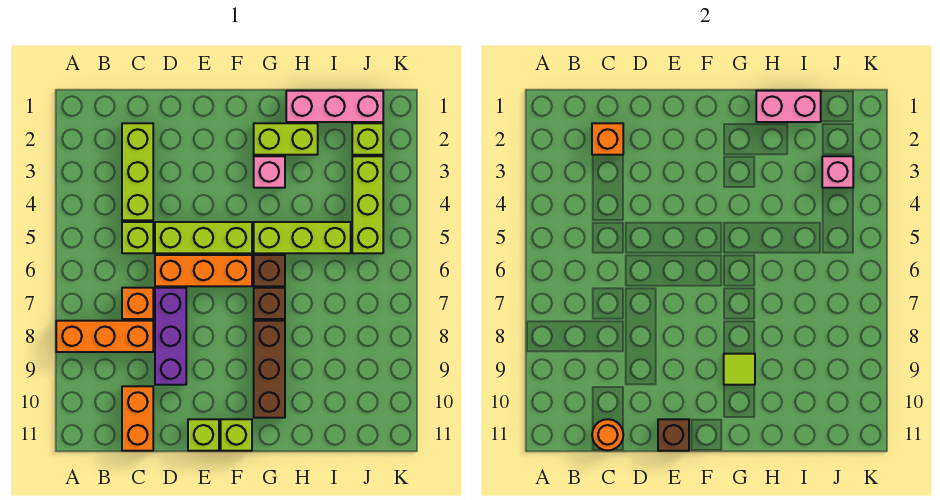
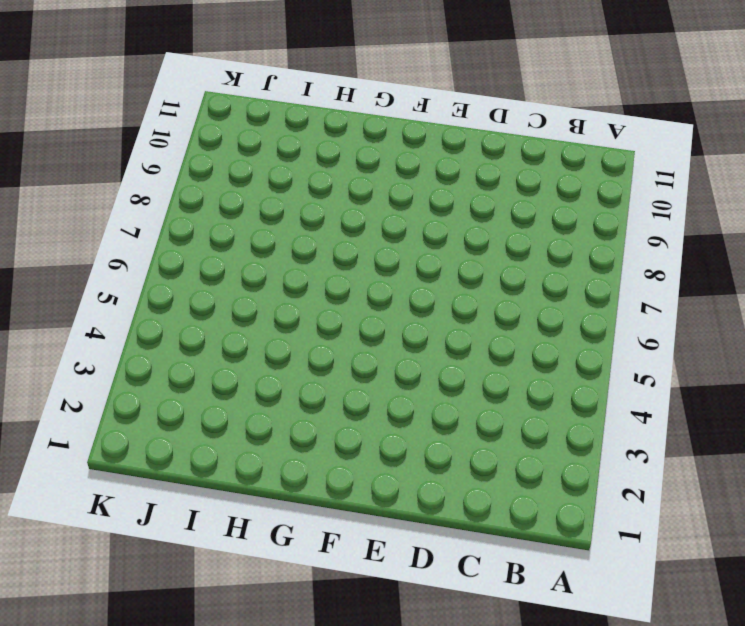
none -> orange brick A8:C8 level 1
none -> lime brick C2:C4 level 1
none -> lime brick C5 level 1

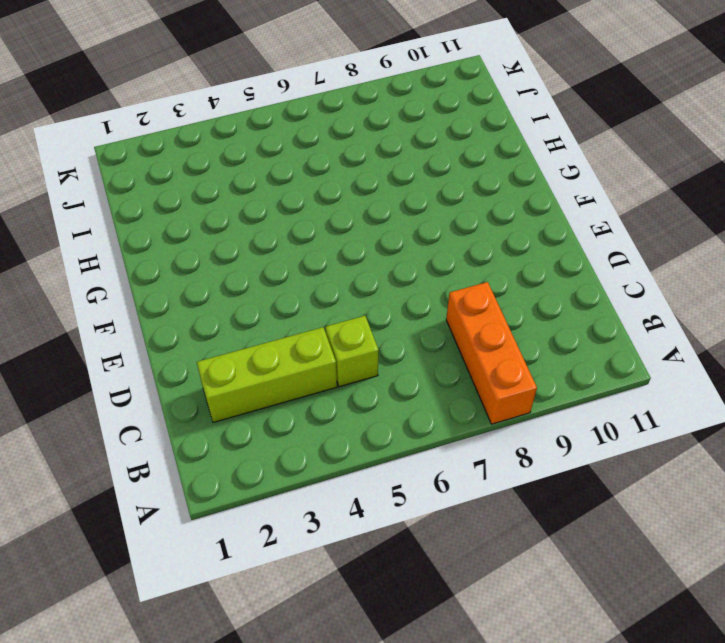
none -> orange brick C7 level 1
none -> orange brick C10:C11 level 1
none -> lime brick D5:F5 level 1

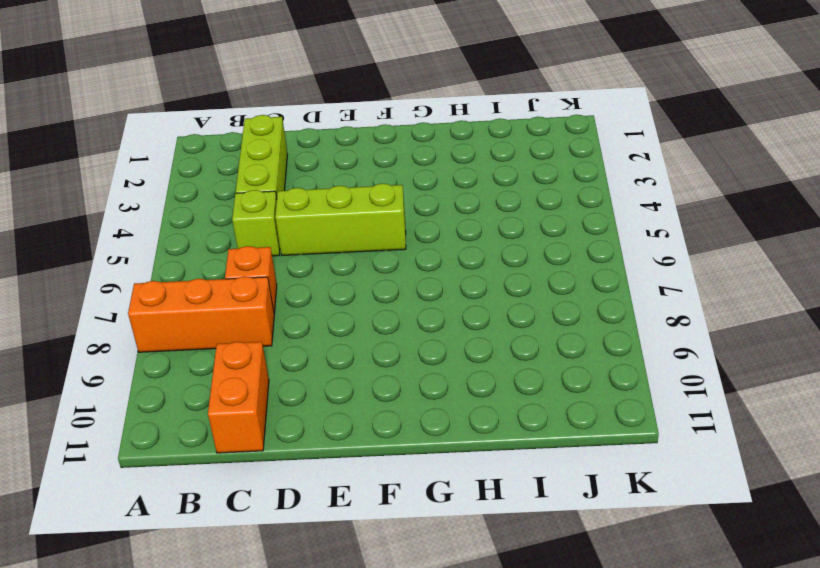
none -> orange brick D6:F6 level 1
none -> purple brick D7:D9 level 1
none -> lime brick E11 level 1

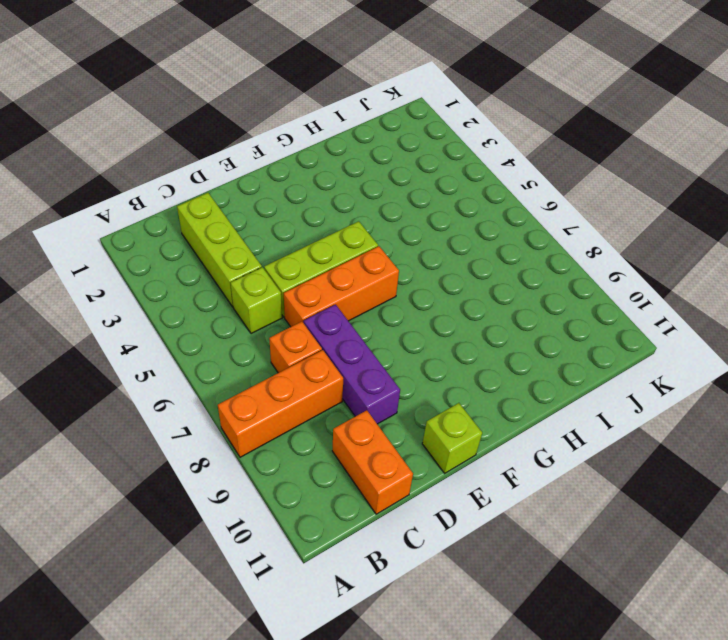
none -> lime brick F11 level 1
none -> lime brick G2:H2 level 1
none -> pink brick G3 level 1

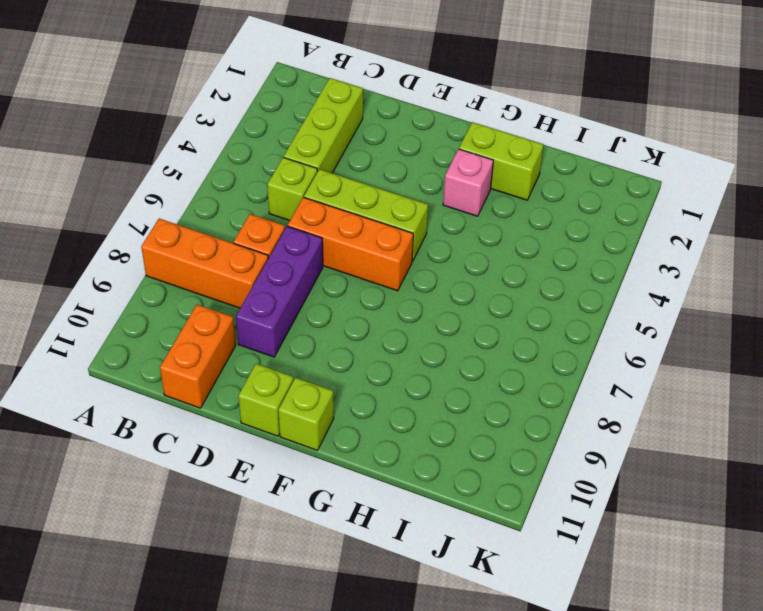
none -> lime brick G5:I5 level 1
none -> brown brick G6 level 1
none -> brown brick G7 level 1

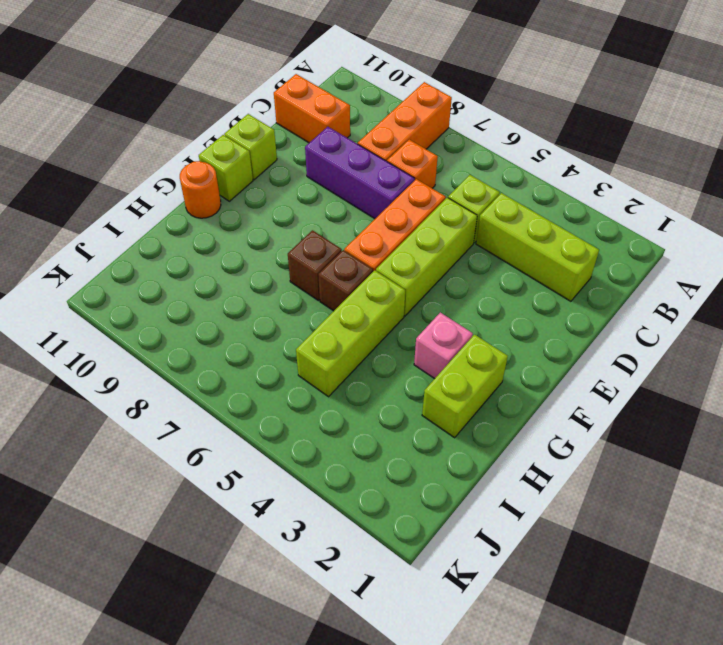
orange round brick G11 level 1 -> orange round brick C11 level 2
none -> brown brick G8:G10 level 1
none -> pink brick H1:J1 level 1
none -> lime brick J2 level 1

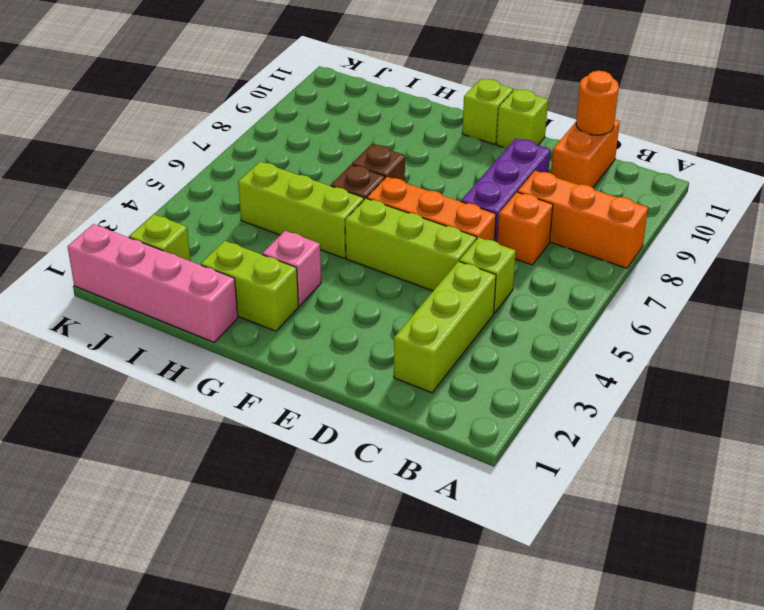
pink brick H1:K1 level 1 -> pink brick H1:J1 level 1
none -> brown brick G8:G10 level 1
none -> lime brick J3:J5 level 1
none -> orange brick C2 level 2

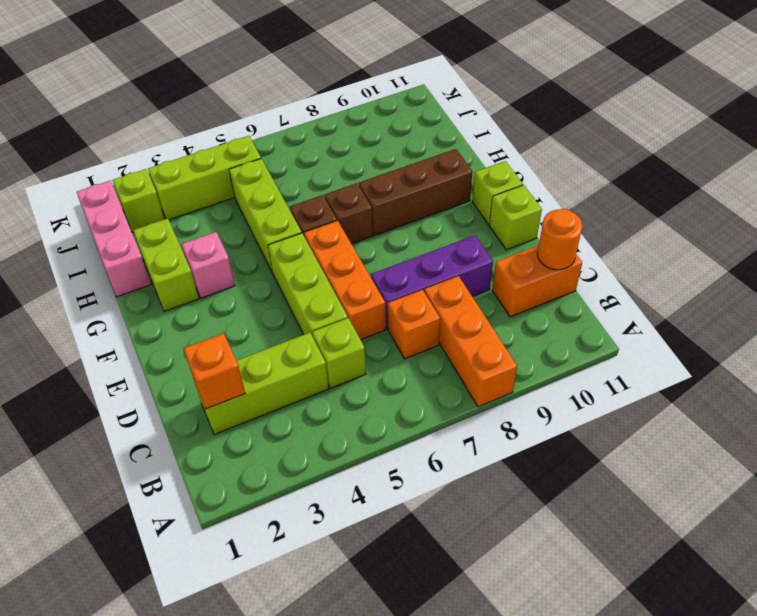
none -> brown brick E11 level 2
none -> lime tile G9 level 2
none -> pink brick H1:I1 level 2

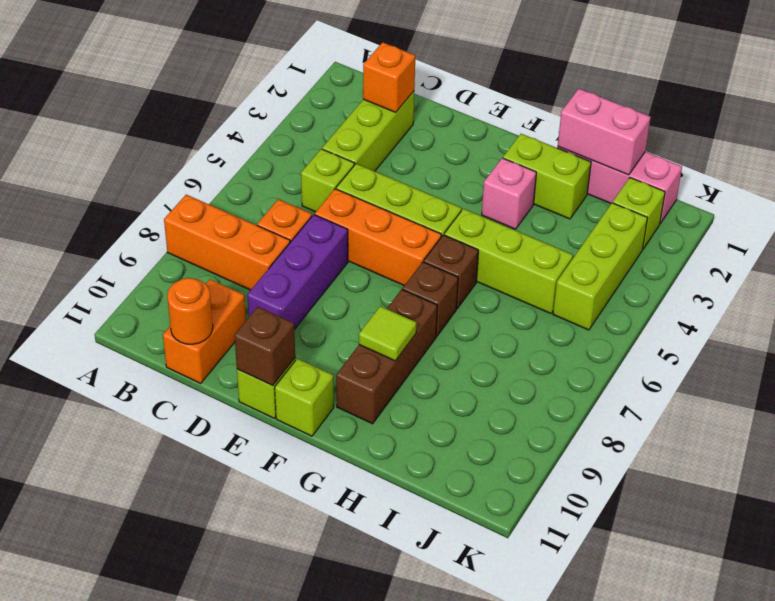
none -> pink brick J3 level 2

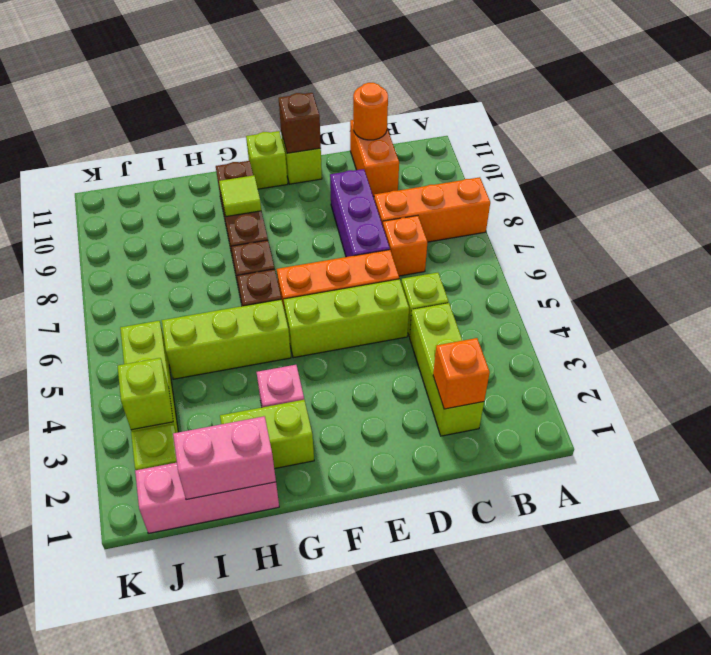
lime brick J3 level 2 -> pink brick J3 level 2

